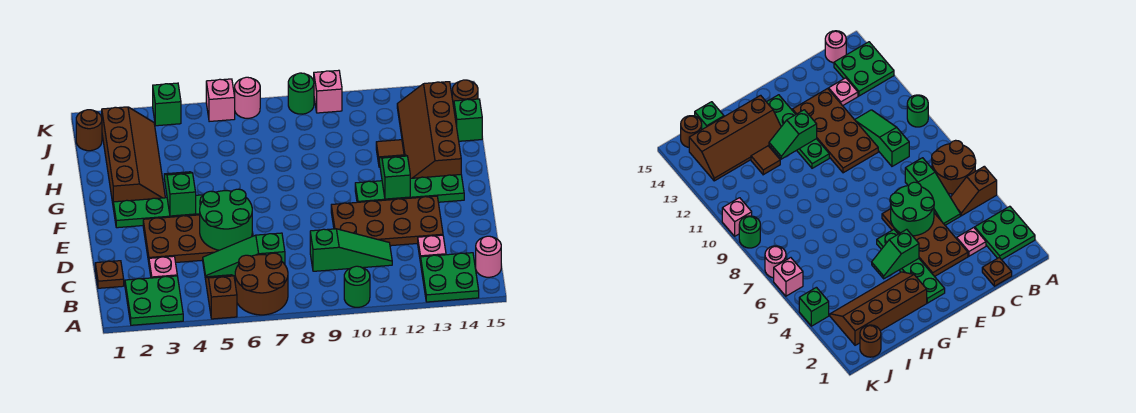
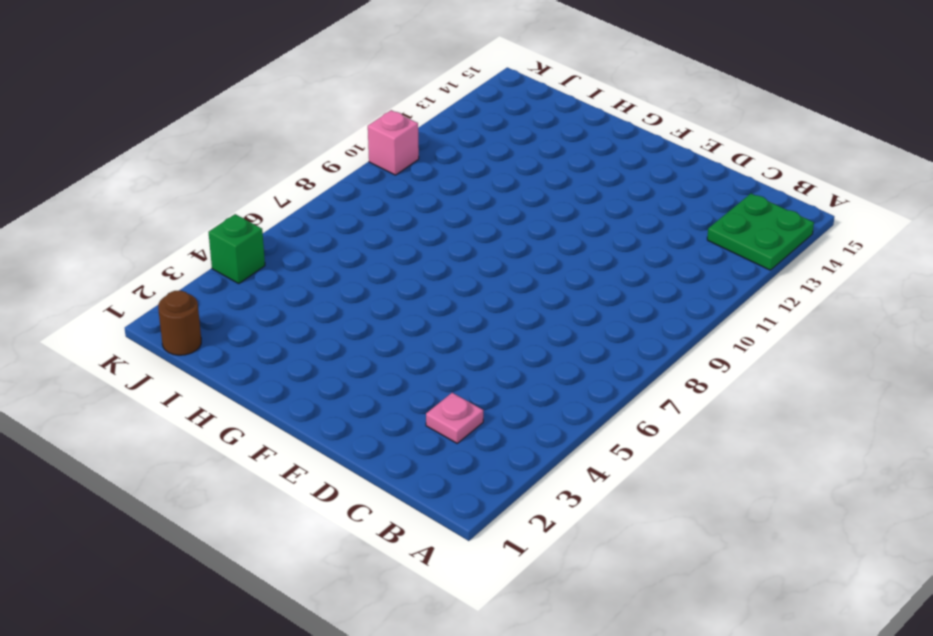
none -> green plate A2:B3 level 1
none -> brown slope A5:B5 level 1 top A
none -> brown round brick A6:B7 level 1

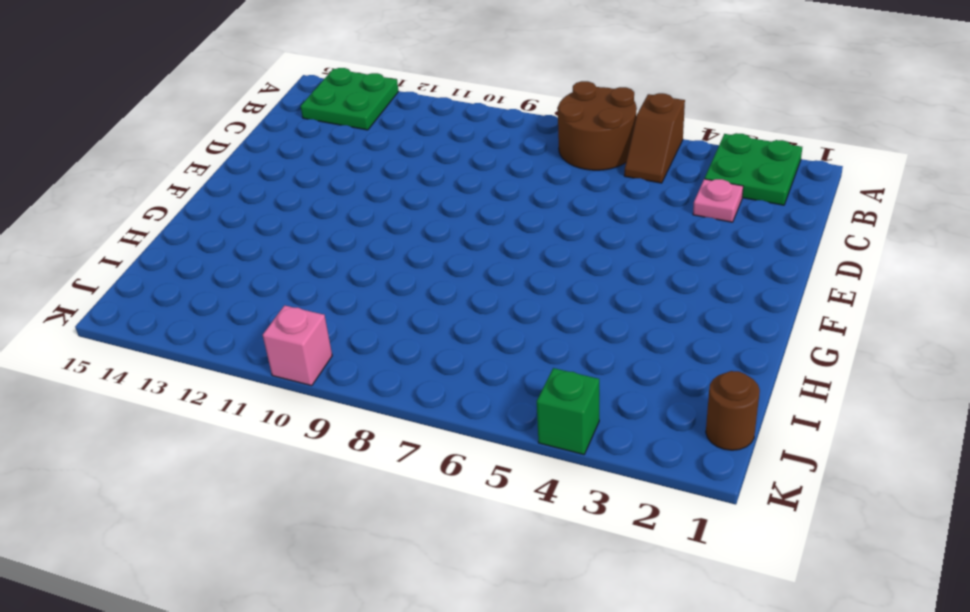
none -> green round brick A10 level 1
none -> pink round brick B15 level 1
none -> brown plate C1 level 1

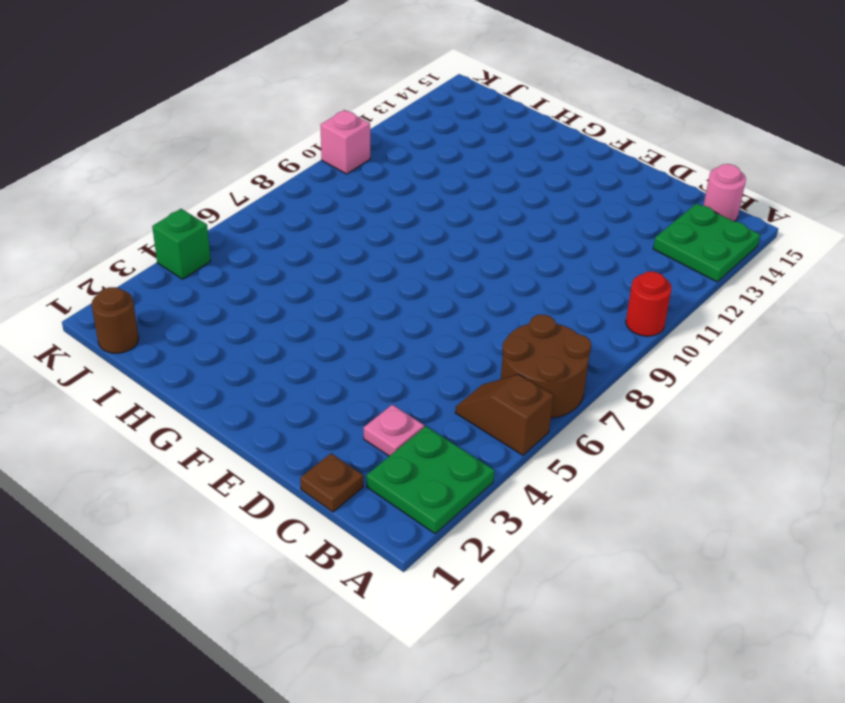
red round brick A10 level 1 -> green round brick A10 level 1
none -> green slope C5:C7 level 1 top 7
none -> green slope C9:C11 level 1 top 9
none -> pink plate C13 level 1

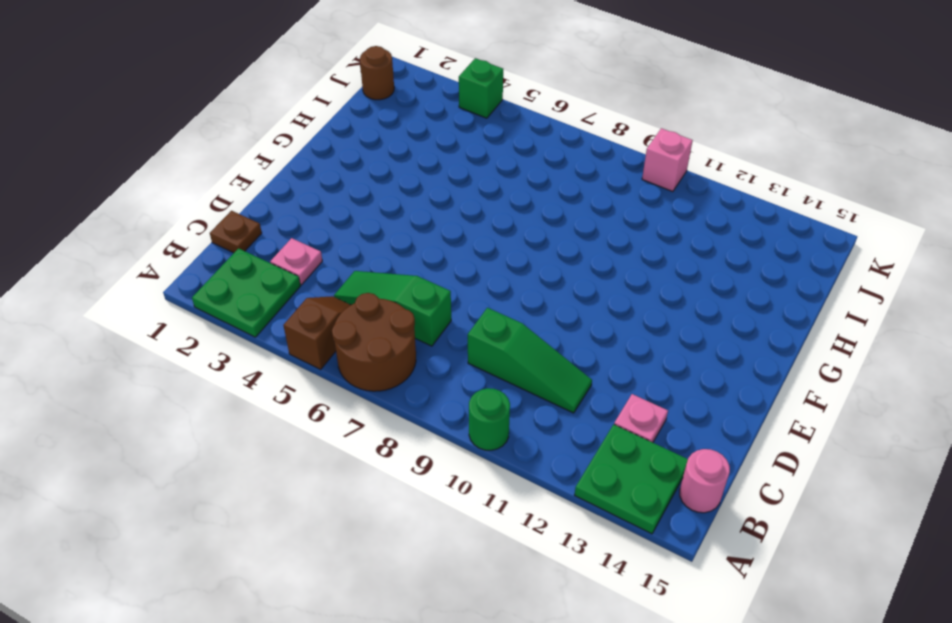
none -> brown plate D3:E6 level 1
none -> brown plate D10:E13 level 1
none -> green plate F2:F5 level 1

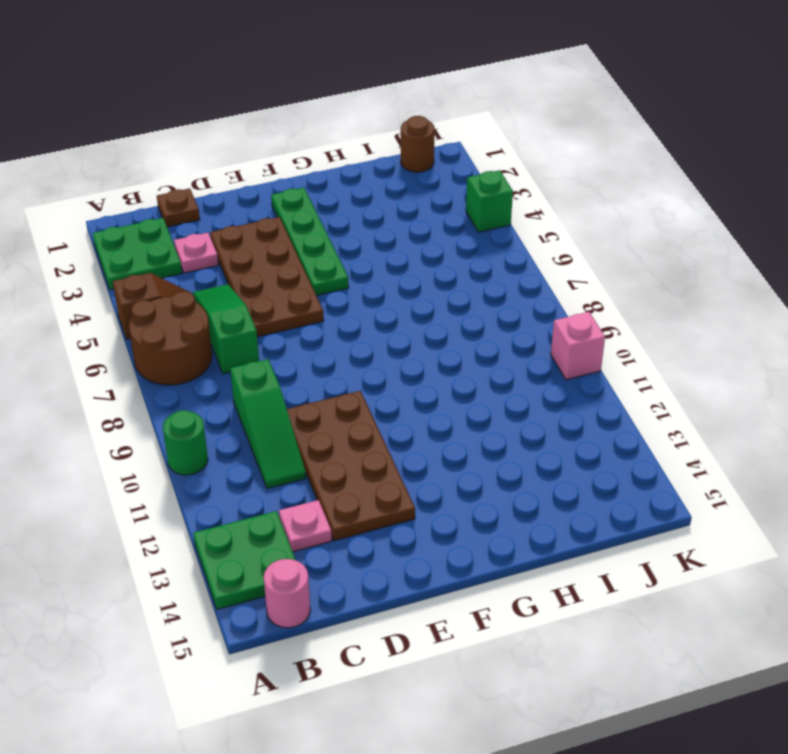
none -> green plate F11:F14 level 1
none -> brown slope G2:J3 level 1 top 2
none -> brown slope G13:J14 level 1 top 14

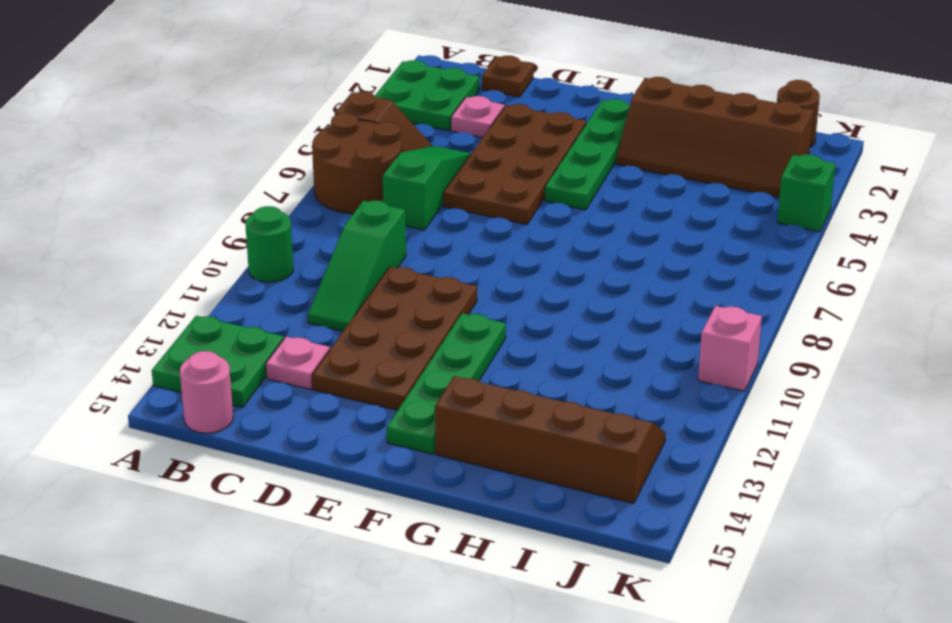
none -> brown tile H12 level 1
none -> green brick I15 level 1
none -> brown round brick J15 level 1

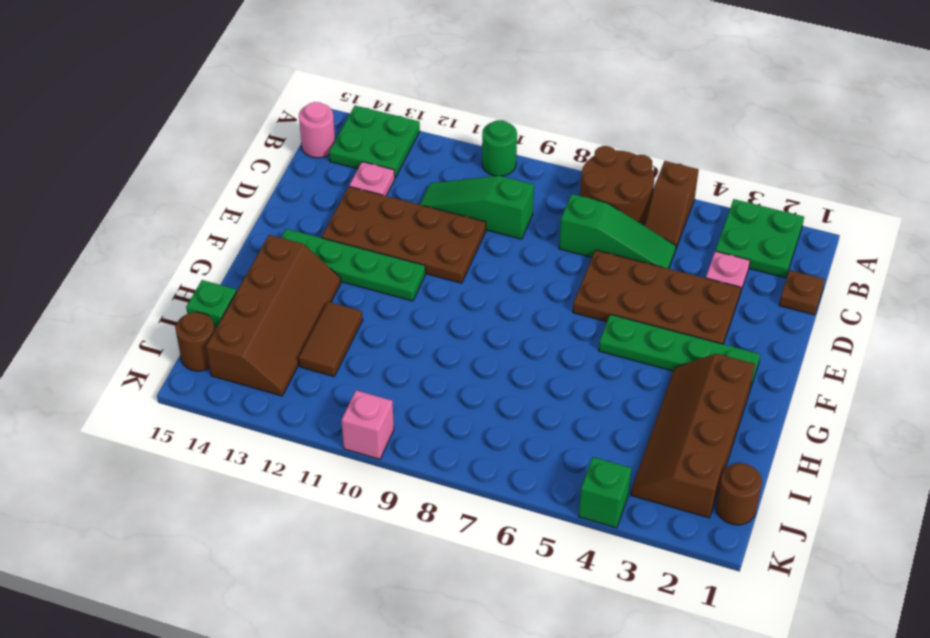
brown tile H12:I12 level 1 -> brown tile H12 level 1
none -> pink brick K6 level 1
none -> pink round brick K7 level 1
none -> green round brick K9 level 1

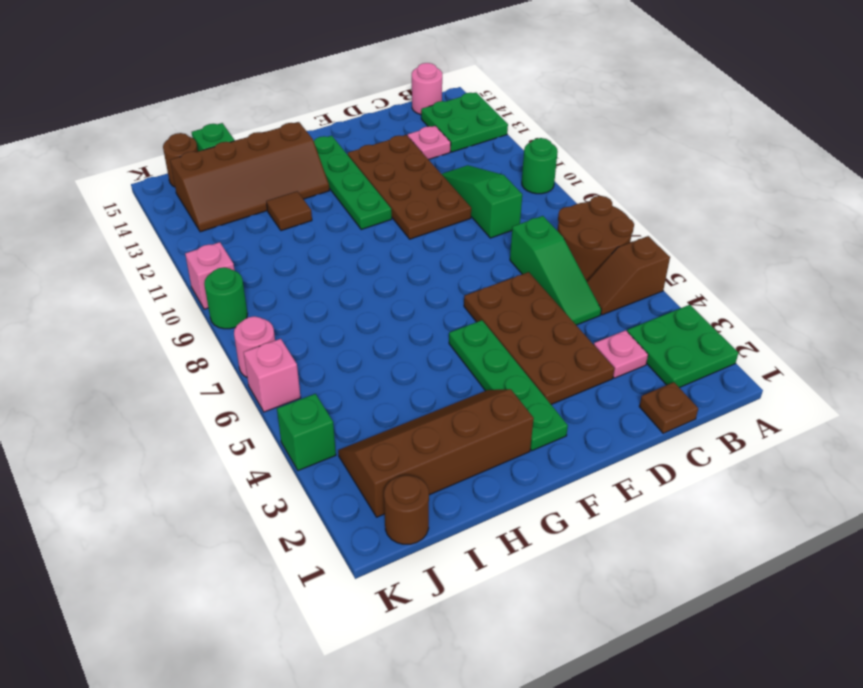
none -> green round brick D5:E6 level 2
none -> green slope F4:G4 level 2 top F
none -> green slope F12:G12 level 2 top F

